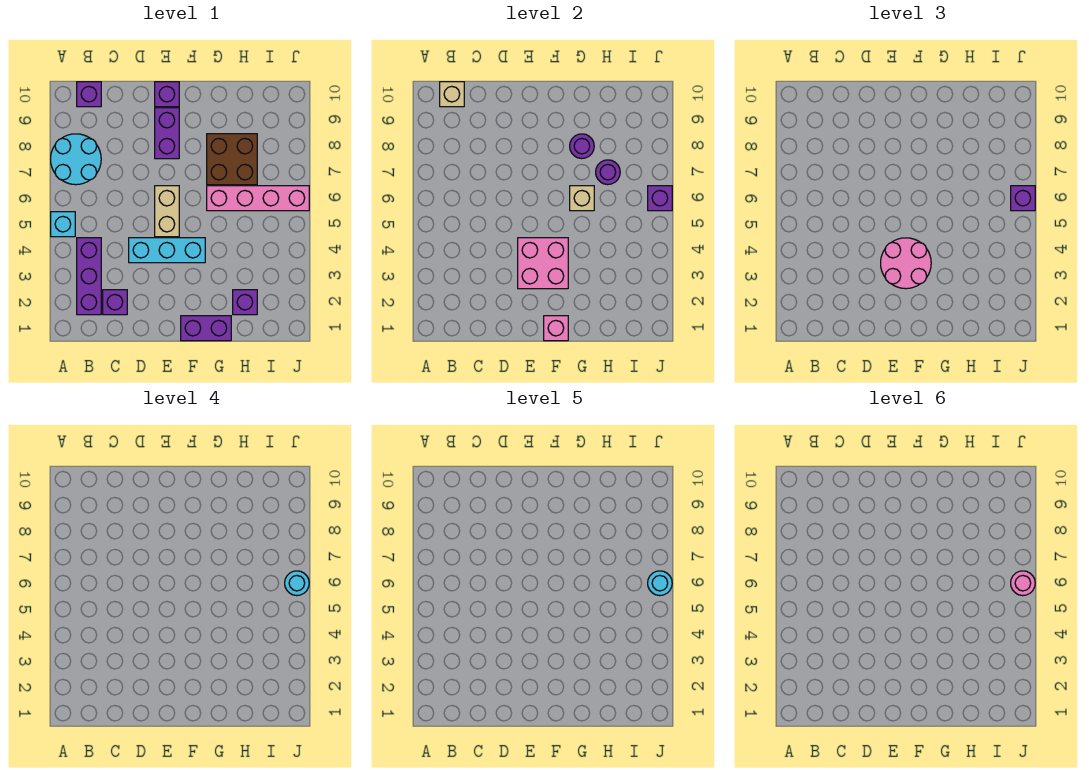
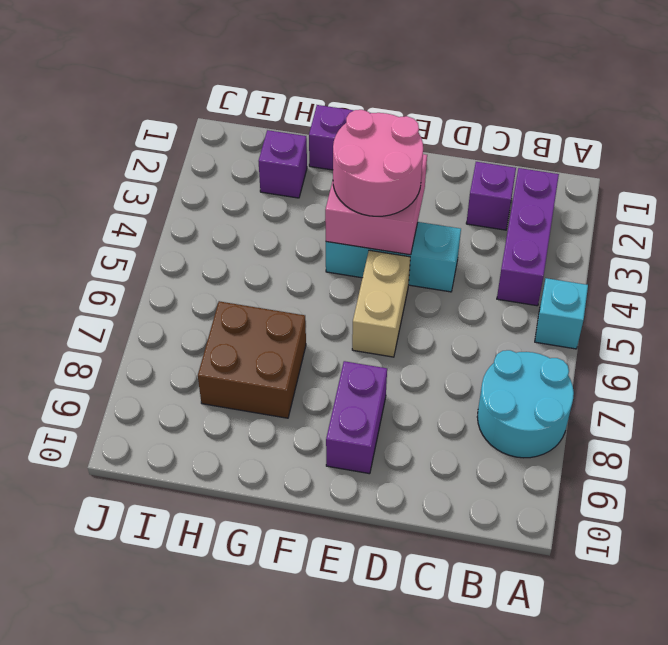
none -> purple brick B10 level 1
none -> purple brick E10 level 1
none -> pink brick G6:J6 level 1

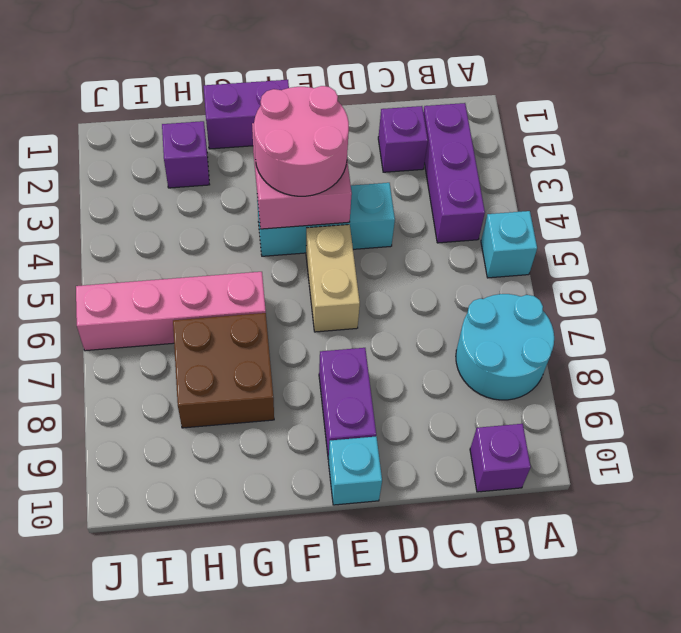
cyan brick E10 level 1 -> purple brick E10 level 1
none -> tan brick B10 level 2
none -> pink brick F1 level 2
none -> tan brick G6 level 2

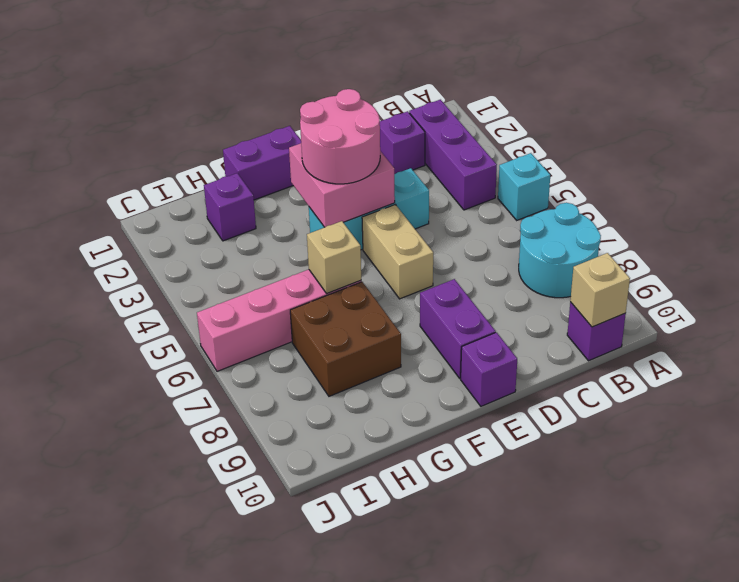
none -> pink brick F1 level 2
none -> purple round brick G8 level 2
none -> purple round brick H7 level 2

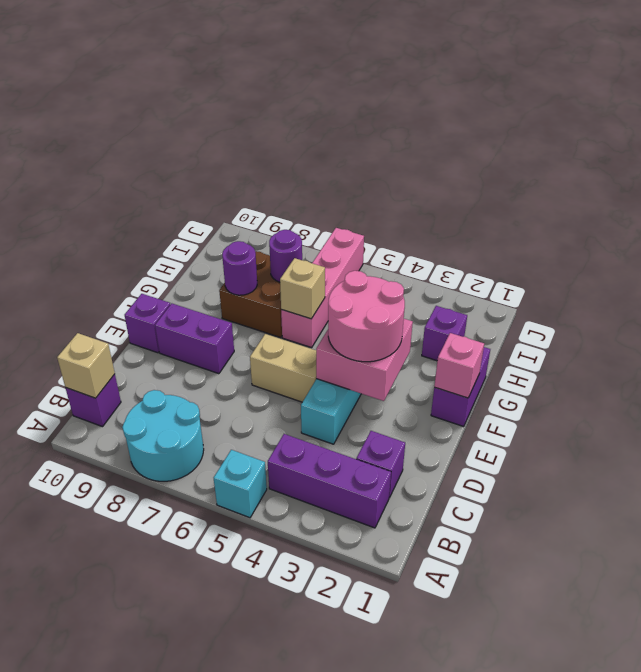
none -> purple brick J6 level 2
none -> purple brick J6 level 3
none -> cyan round brick J6 level 4

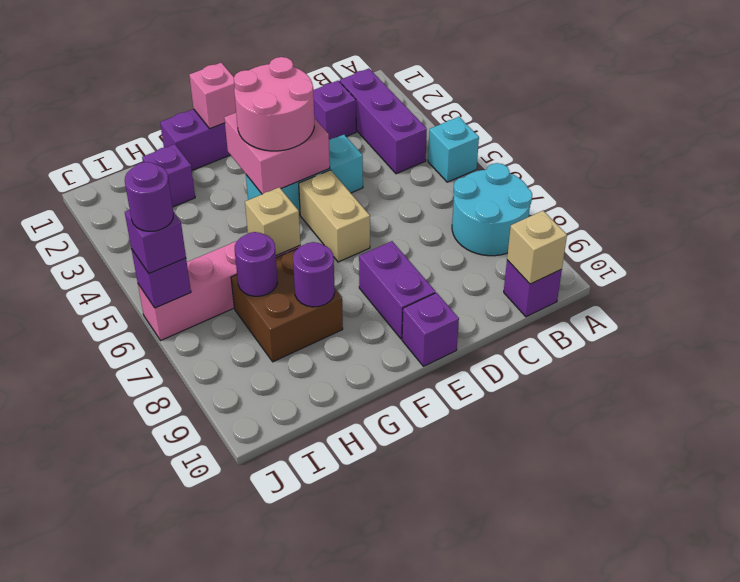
purple round brick J6 level 4 -> cyan round brick J6 level 4
none -> cyan round brick J6 level 5
none -> pink round brick J6 level 6

